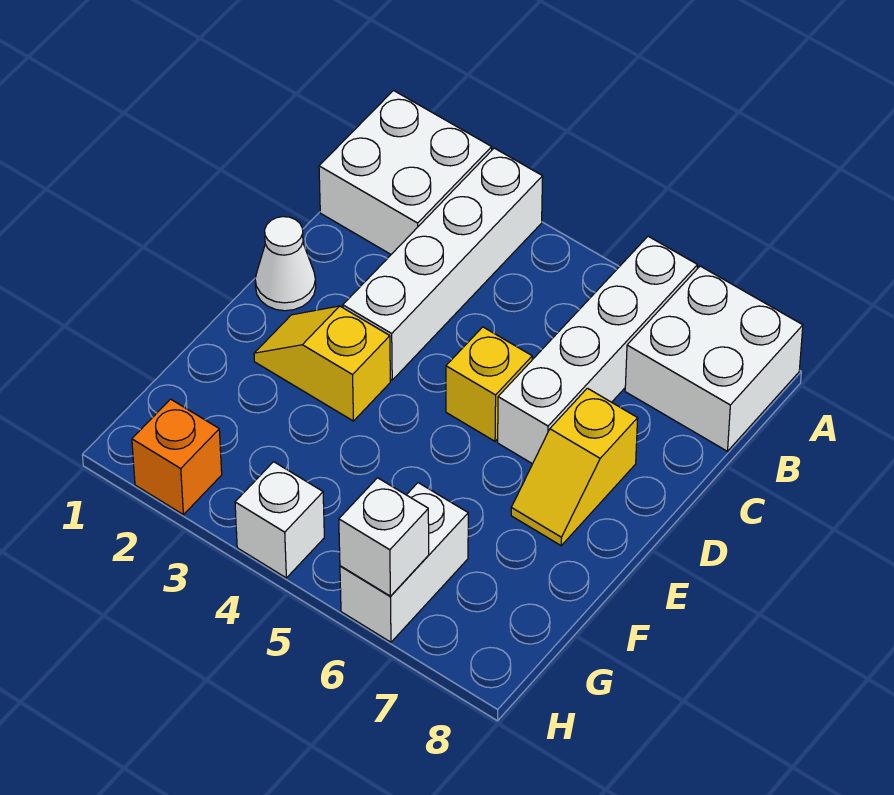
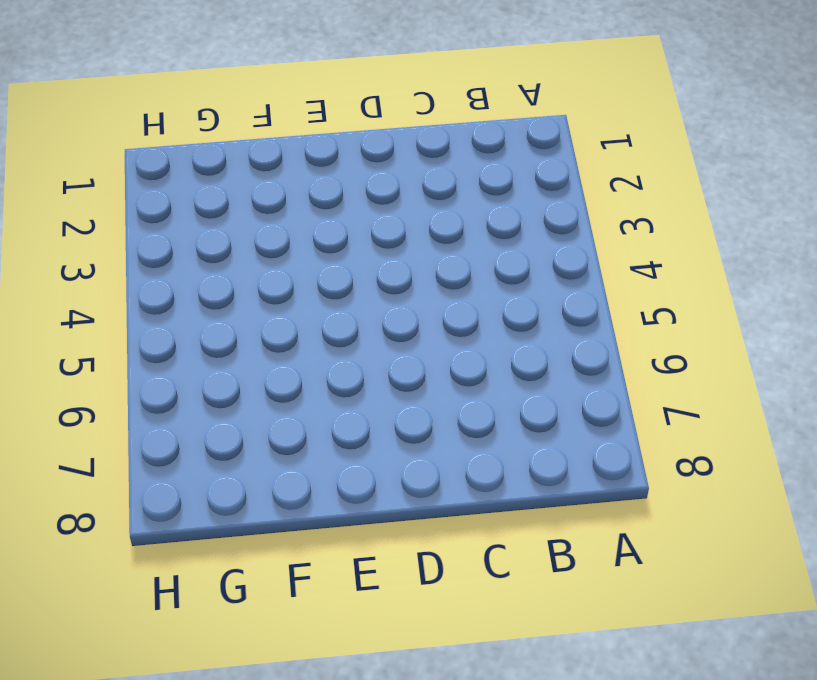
none -> white brick A1:B2 level 1
none -> white brick A3:D3 level 1
none -> white brick A6:D6 level 1

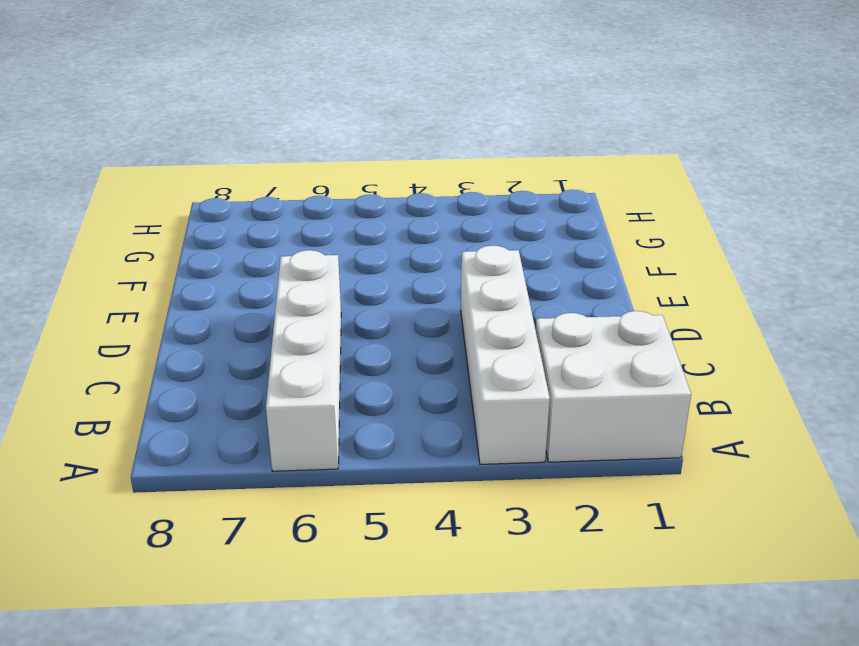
none -> white brick A7:B8 level 1
none -> white cone D1 level 1
none -> yellow brick D5 level 1

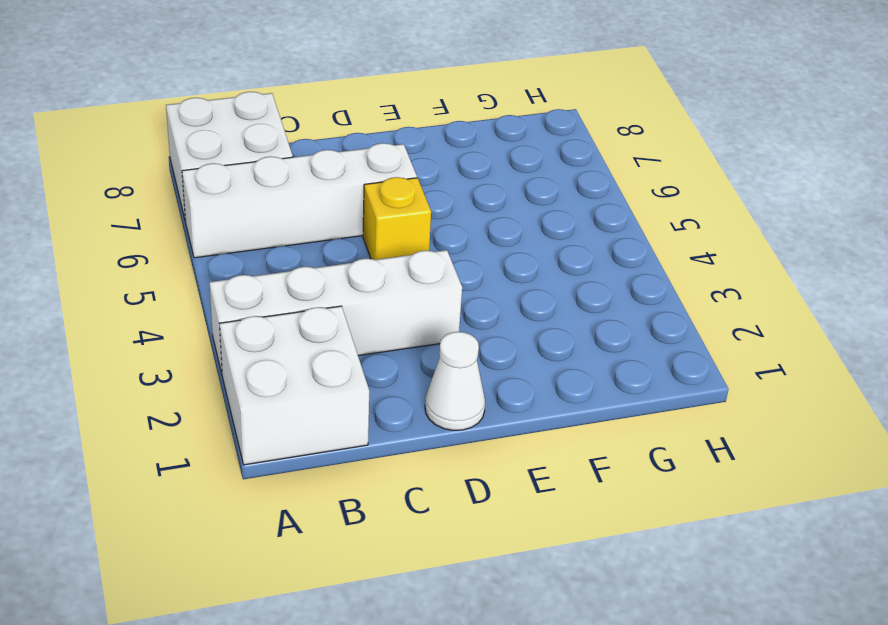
none -> yellow slope D7:E7 level 1 top D
none -> yellow slope E2:E3 level 1 top 3
none -> white brick G6:H6 level 1

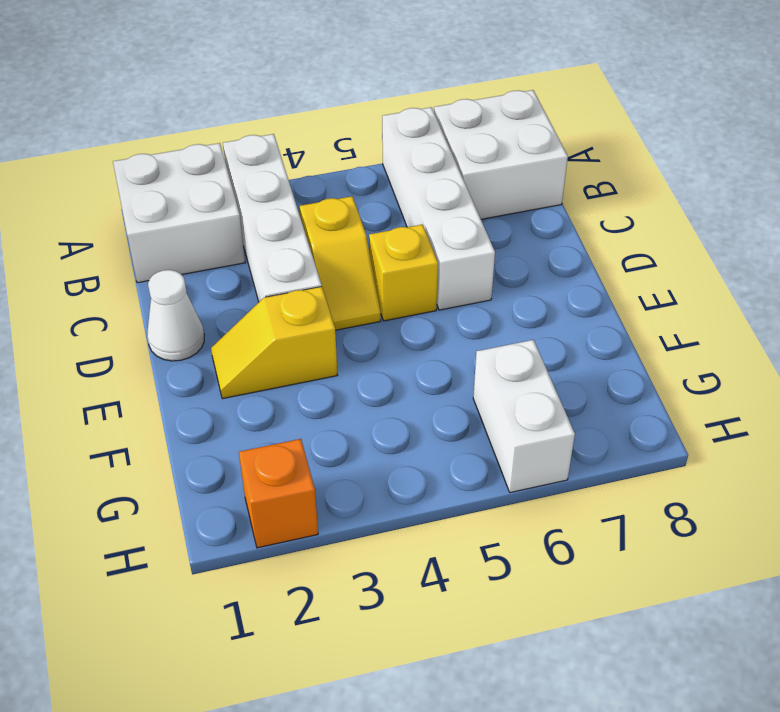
yellow slope C4:D4 level 1 top C -> yellow slope D7:E7 level 1 top D
none -> white brick H4 level 1
none -> white brick H6 level 2

